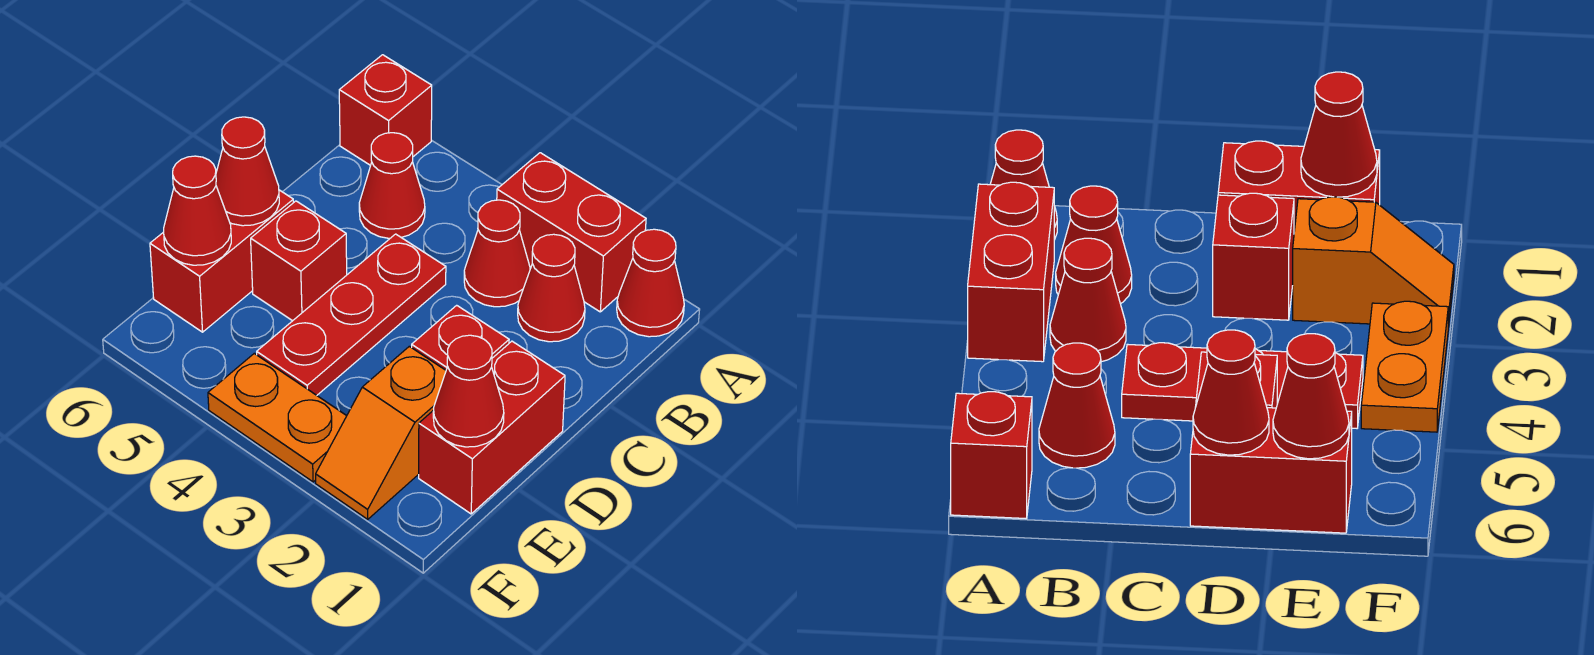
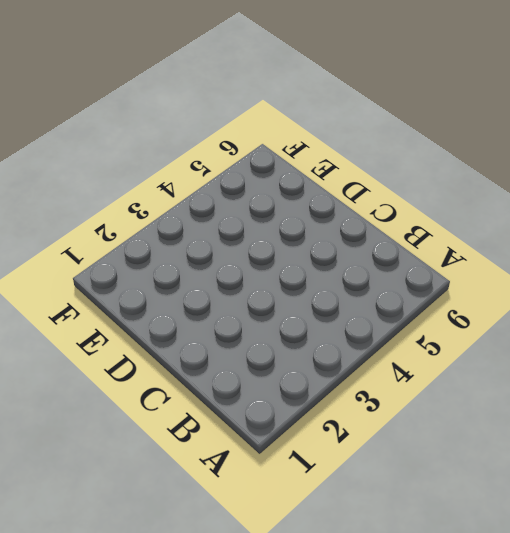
none -> red cone A1 level 1
none -> red brick A2:A3 level 1
none -> red brick A6 level 1

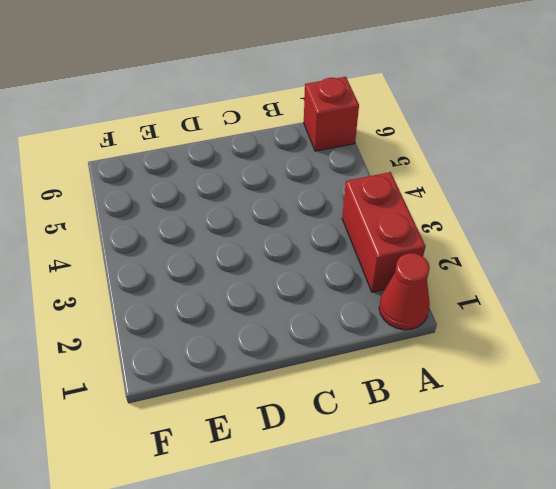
none -> red cone B2 level 1
none -> red cone B3 level 1
none -> red cone B5 level 1

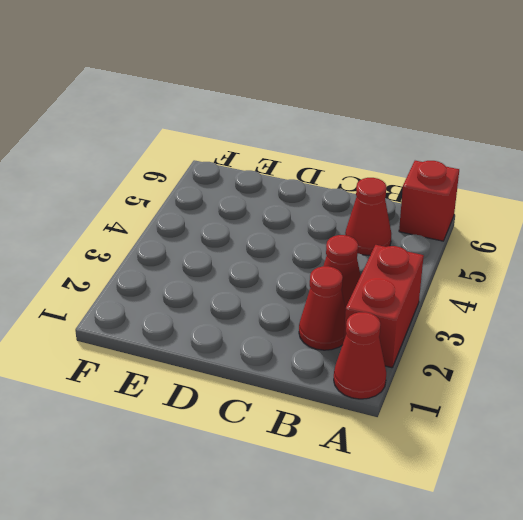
none -> red plate C4:E4 level 1
none -> red brick D1:E1 level 1
none -> red brick D2 level 1

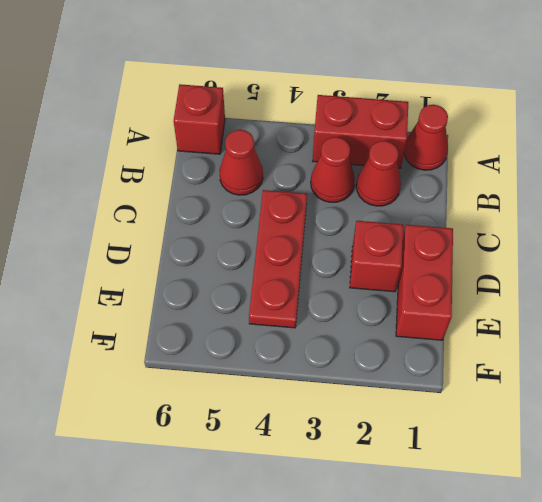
none -> red brick D5 level 1
none -> red brick D6:E6 level 1
none -> orange slope E2:F2 level 1 top E

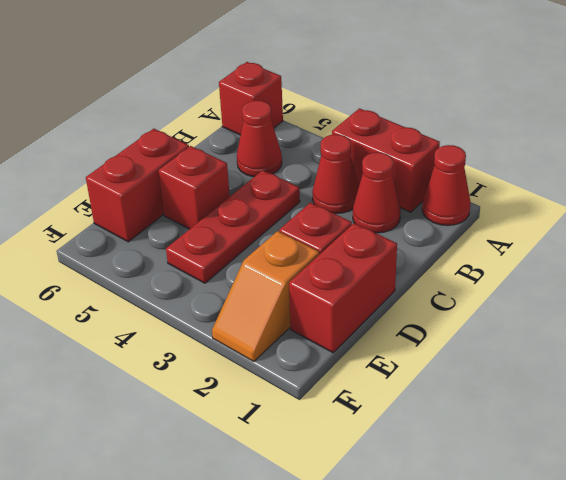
none -> orange plate F3:F4 level 1
none -> red cone D6 level 2
none -> red cone E1 level 2

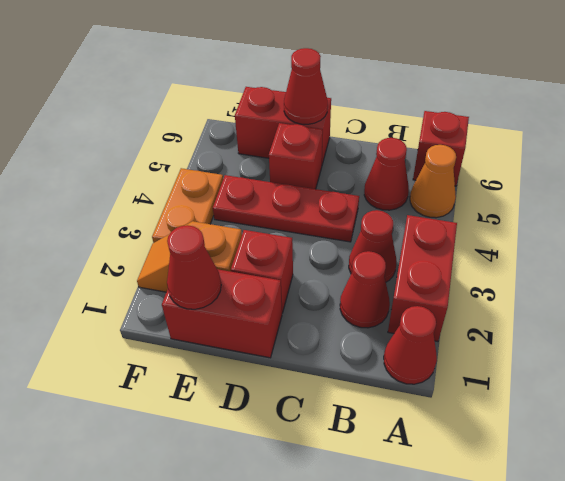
orange cone A5 level 1 -> none
none -> red cone E6 level 2

